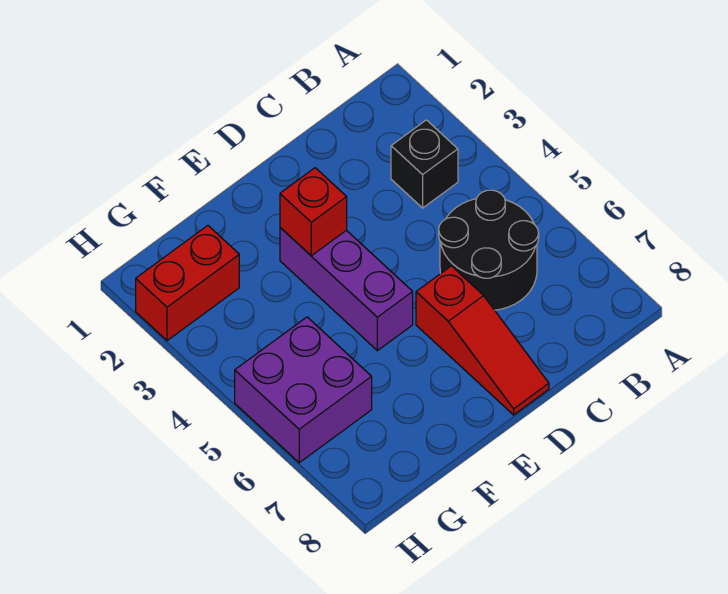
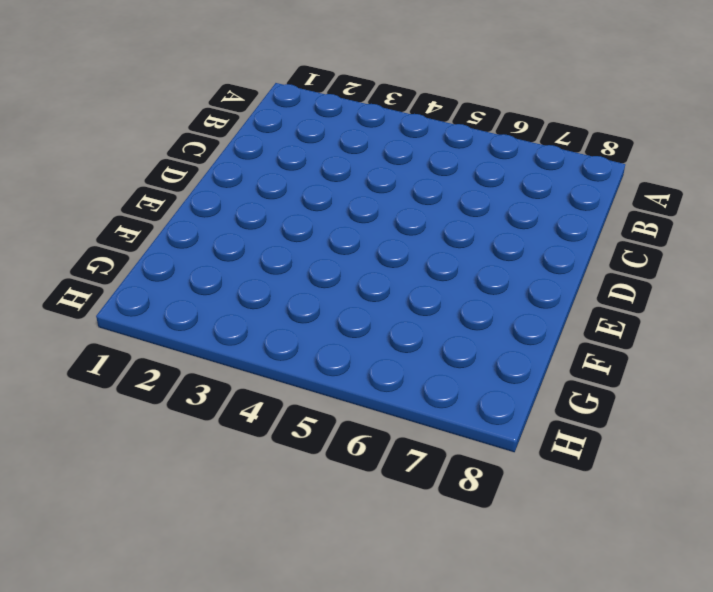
none -> black brick B3 level 1
none -> black round brick B5:C6 level 1

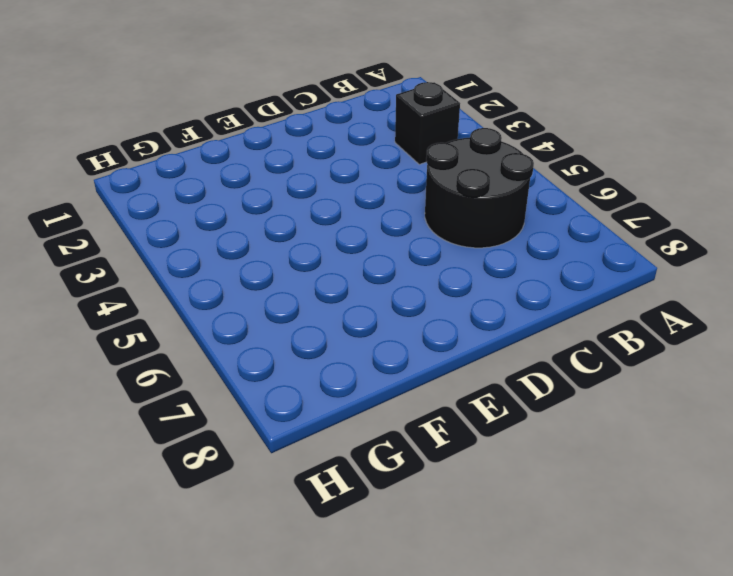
none -> red slope D6:D8 level 1 top 6
none -> purple brick E3:E5 level 1

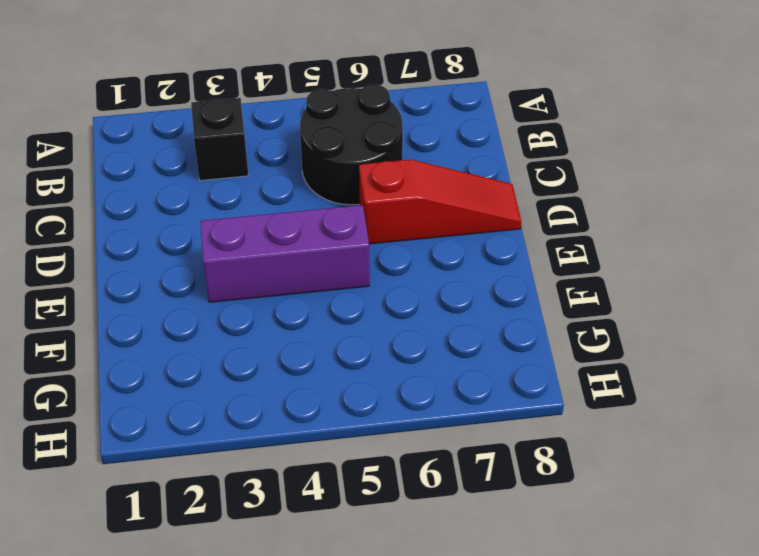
none -> red brick G2:H2 level 1
none -> purple brick G5:H6 level 1

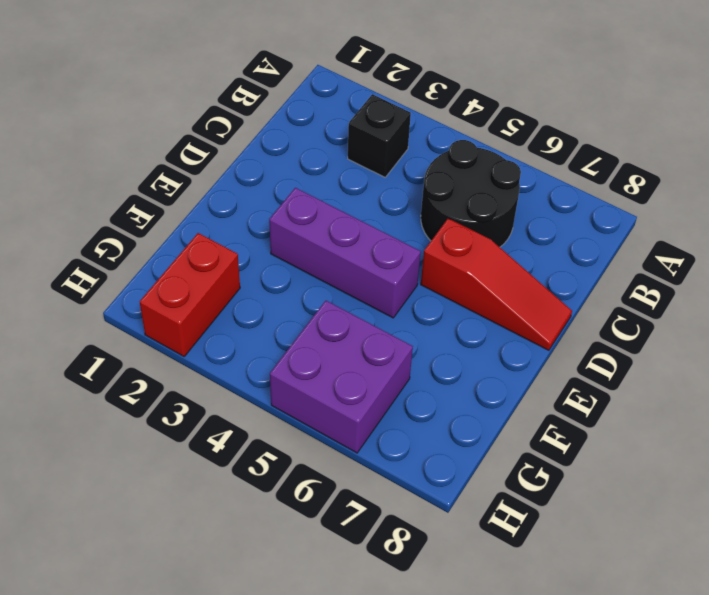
none -> red brick E3 level 2

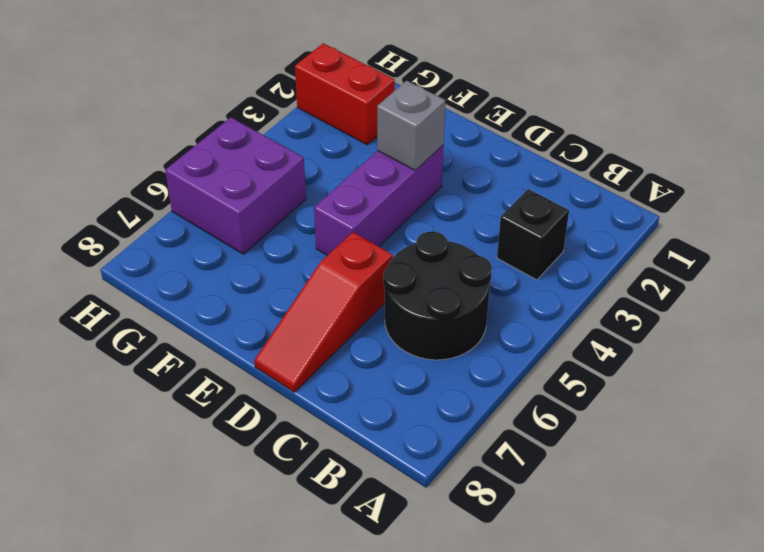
grey brick E3 level 2 -> red brick E3 level 2

